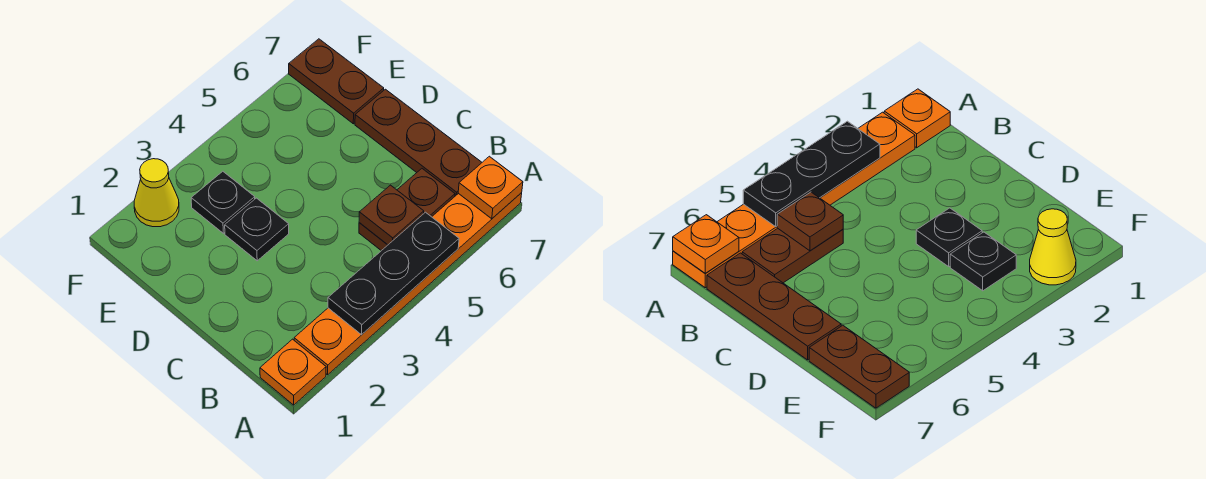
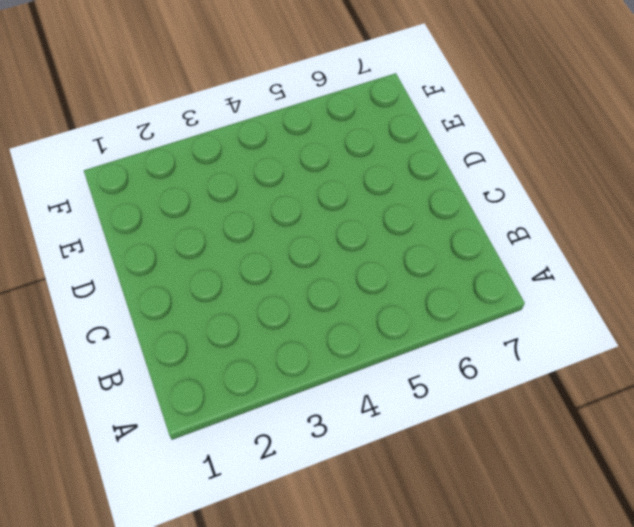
none -> orange plate A1 level 1
none -> orange plate A2:A7 level 1

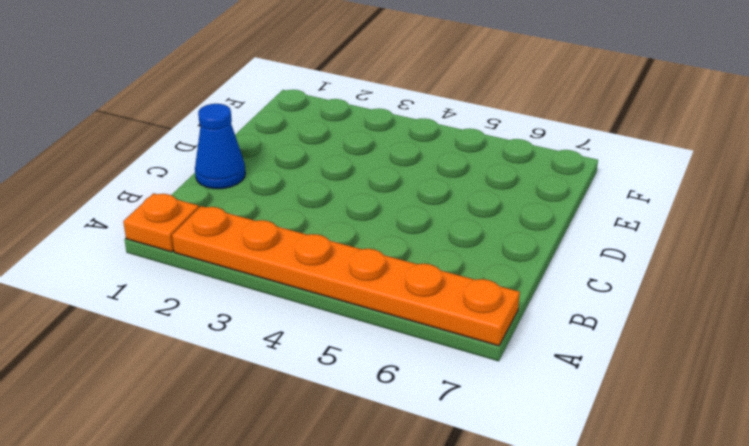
blue cone C1 level 1 -> none
none -> brown plate B5:B6 level 1
none -> brown plate B7:D7 level 1

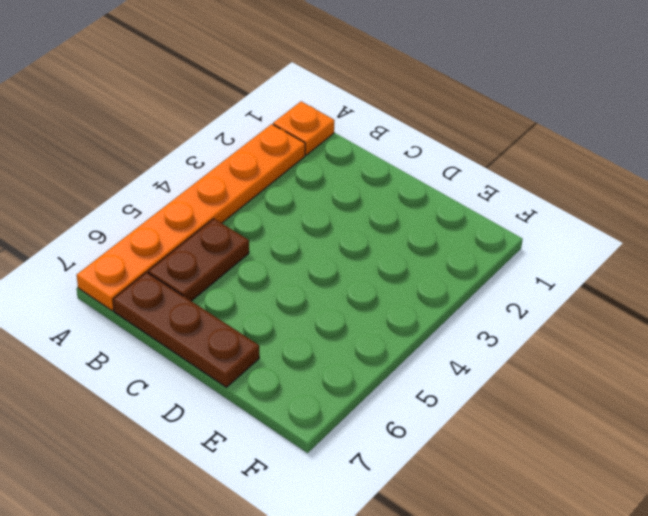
none -> black plate D3 level 1
none -> black plate E3 level 1

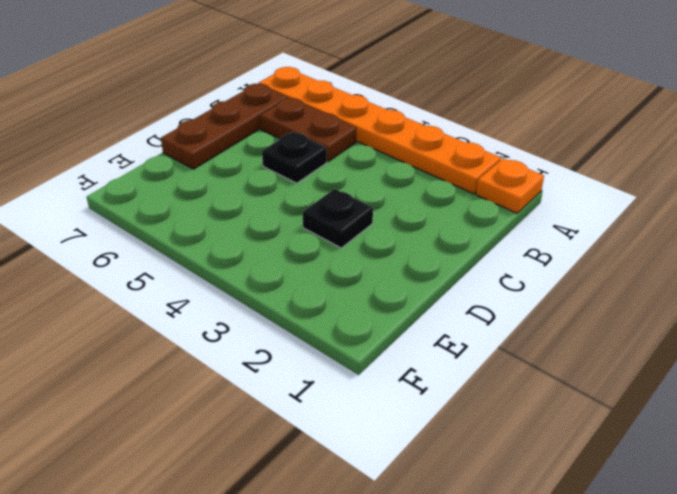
black plate C5 level 1 -> black plate E3 level 1
none -> brown plate E7:F7 level 1
none -> yellow cone F2 level 1

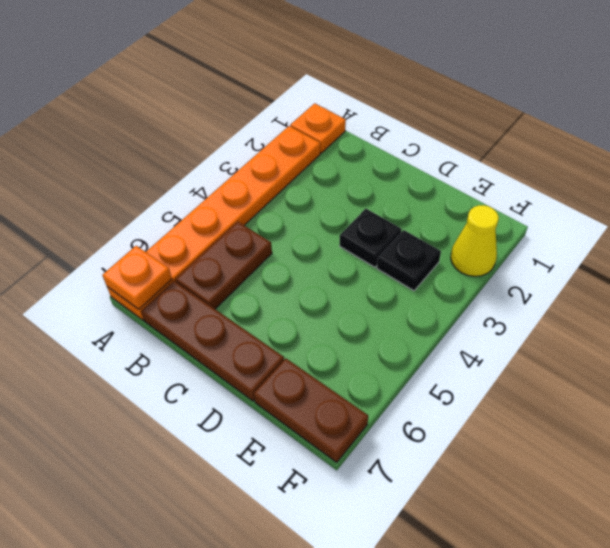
none -> black plate A3:A5 level 2
none -> brown plate B5 level 2

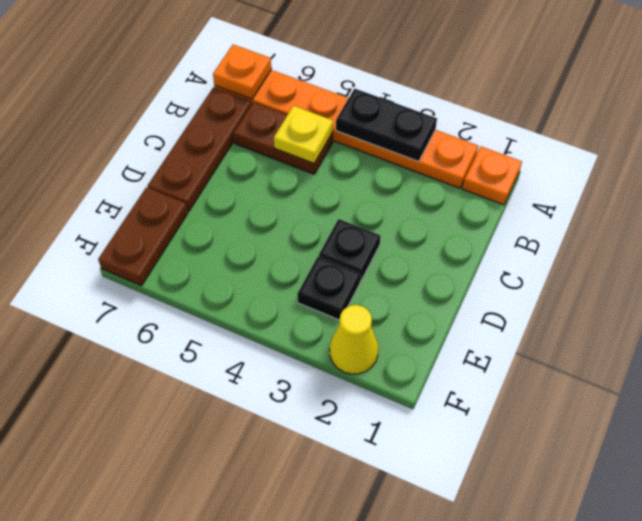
black plate A3:A4 level 2 -> black plate A3:A5 level 2
yellow plate B5 level 2 -> brown plate B5 level 2

